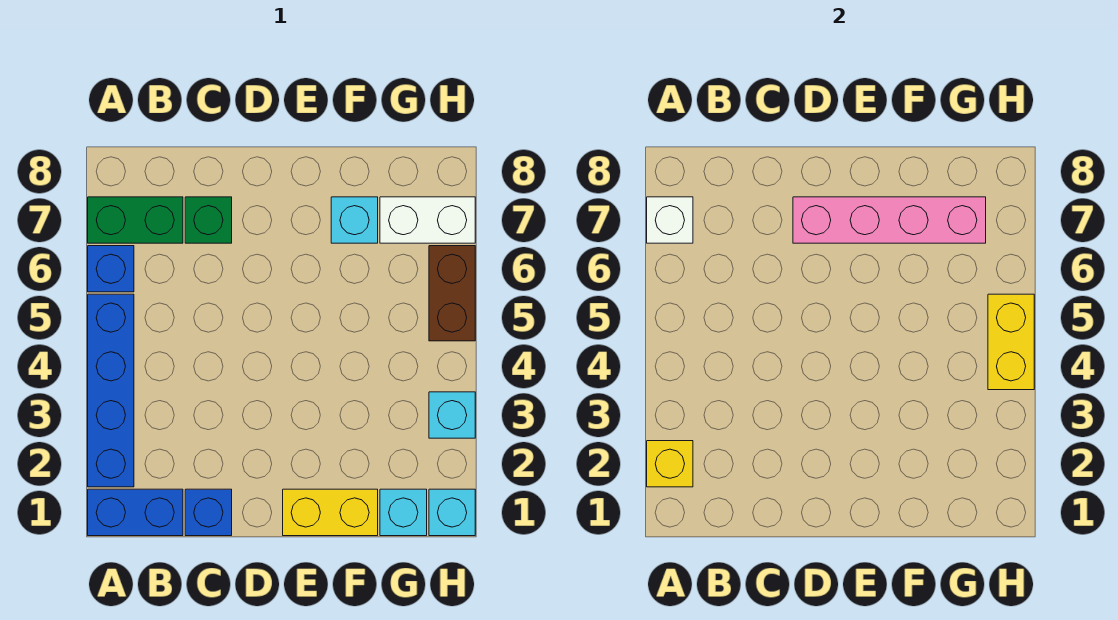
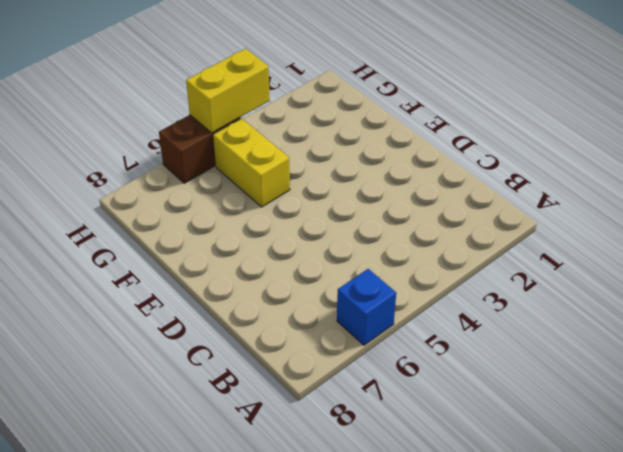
yellow brick F5:G5 level 1 -> yellow brick E1:F1 level 1
none -> blue brick A1:B1 level 1
none -> blue brick A2:A5 level 1
none -> green brick A7:B7 level 1

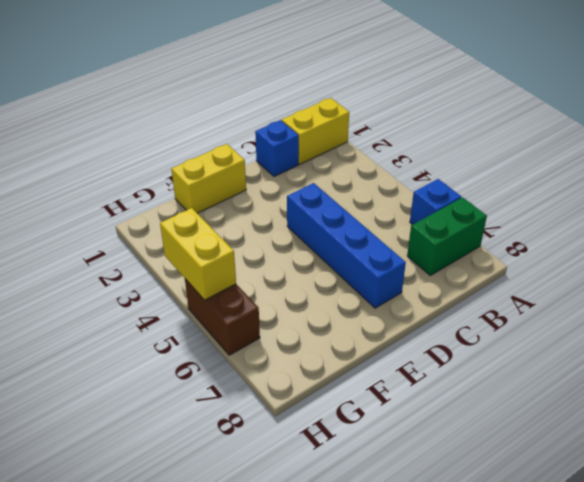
yellow brick A1:B1 level 1 -> blue brick A1:B1 level 1
blue brick D4:D7 level 1 -> blue brick A2:A5 level 1
none -> green brick C7 level 1
none -> cyan brick F7 level 1
none -> cyan brick G1 level 1

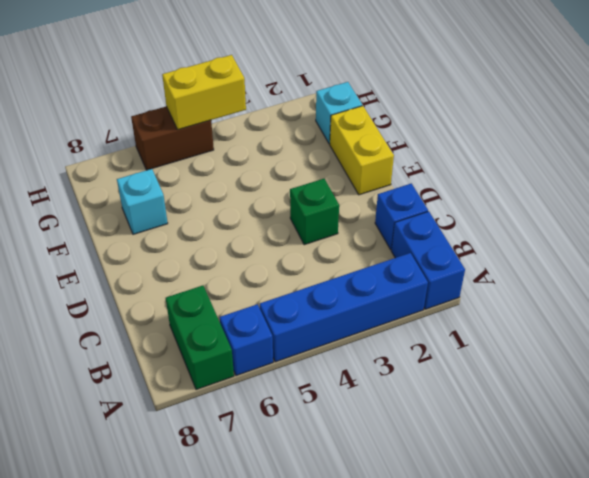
green brick D3 level 1 -> green brick C7 level 1
none -> white brick G7:H7 level 1
none -> cyan brick H1 level 1
none -> cyan brick H3 level 1

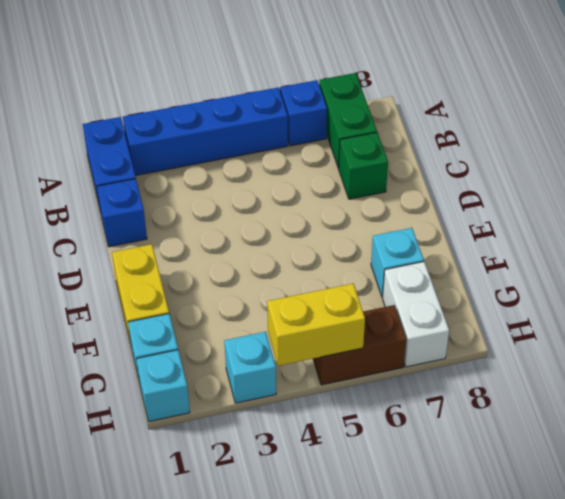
none -> yellow brick A2 level 2
none -> white brick A7 level 2
none -> pink brick D7:G7 level 2

